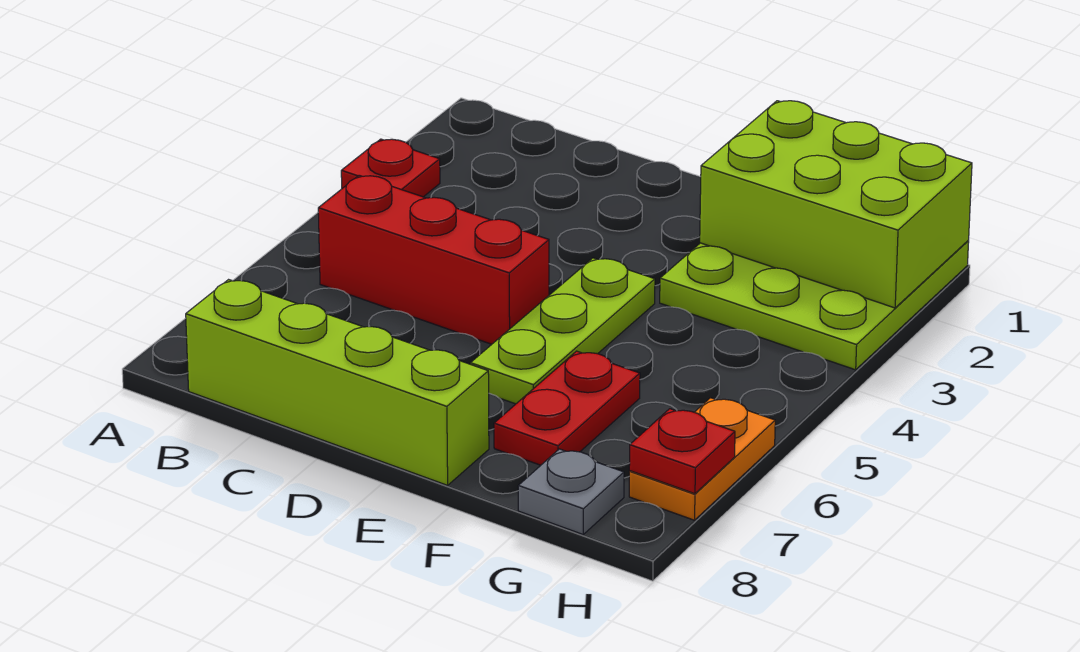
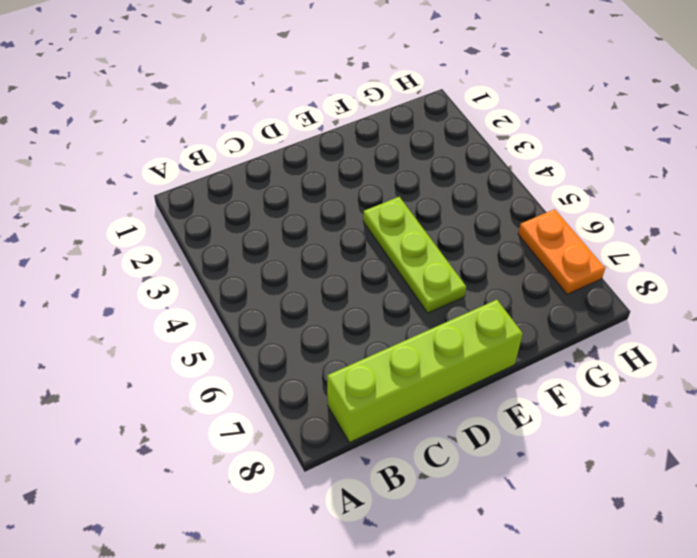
none -> red plate A3 level 1
none -> red brick B5:D5 level 1

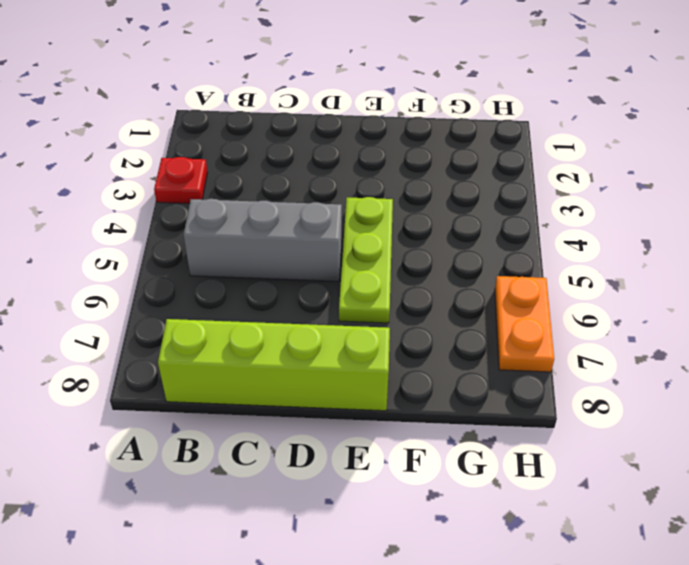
grey brick B5:D5 level 1 -> red brick B5:D5 level 1
none -> lime plate F1:H3 level 1
none -> red plate F6:F7 level 1

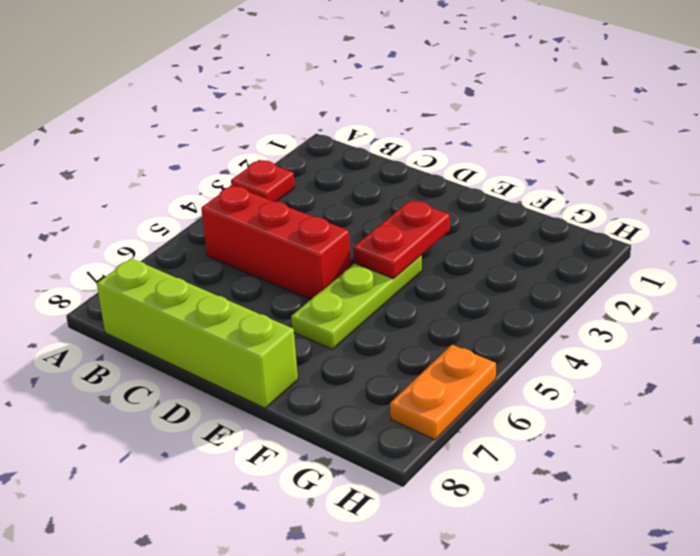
red plate E3:E4 level 2 -> red plate F6:F7 level 1
none -> lime plate F1:H3 level 1
none -> grey plate G8 level 1

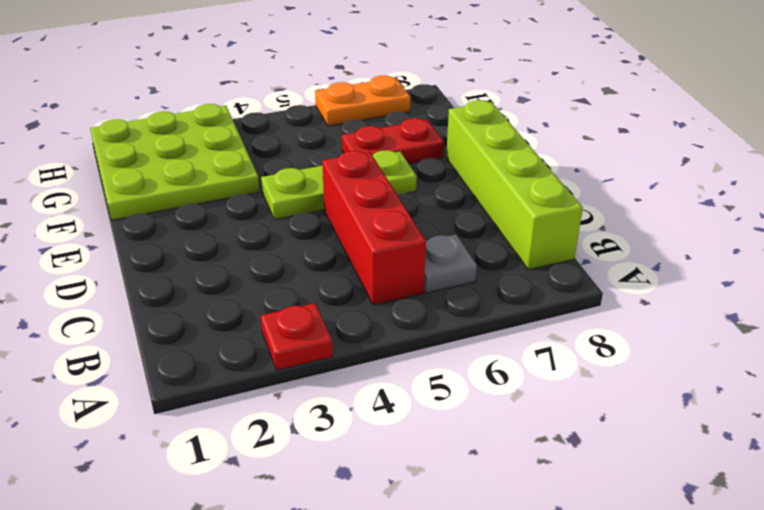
grey plate B6 level 1 -> grey plate G8 level 1
none -> lime brick F1:H2 level 2
none -> red plate H7 level 2

